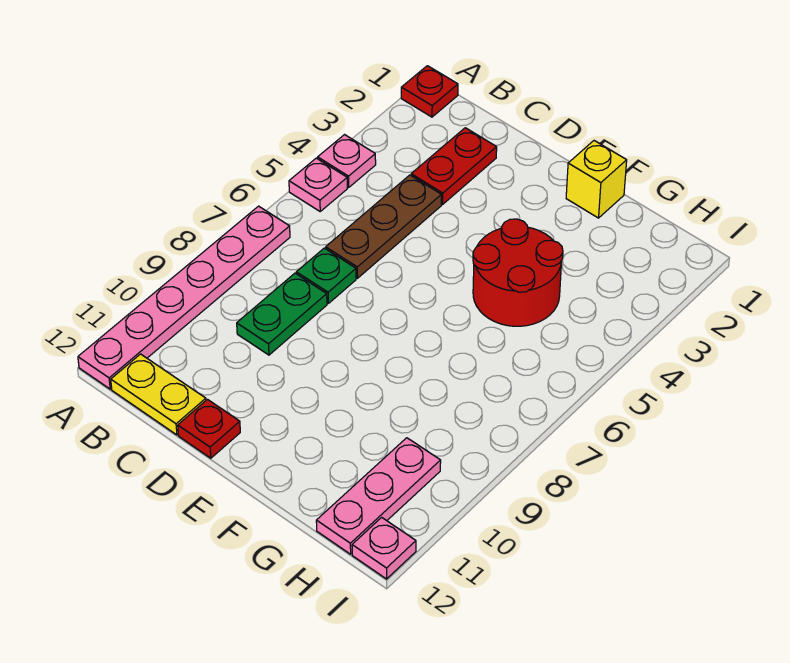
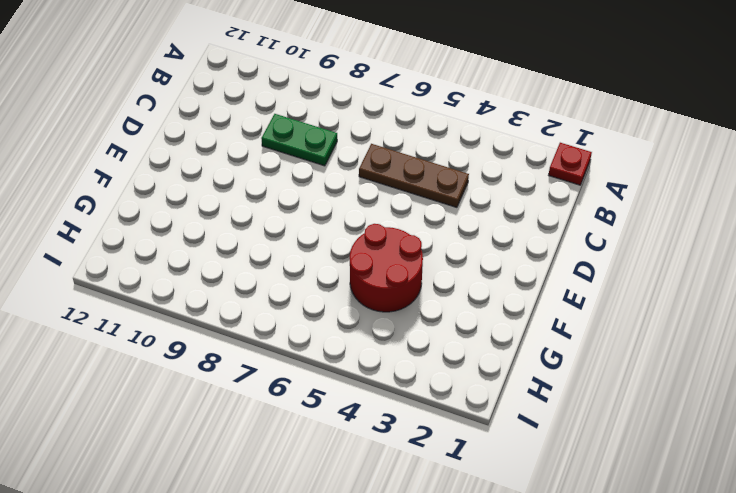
none -> pink plate A4 level 1
none -> pink plate A5 level 1
none -> pink plate A7:A12 level 1

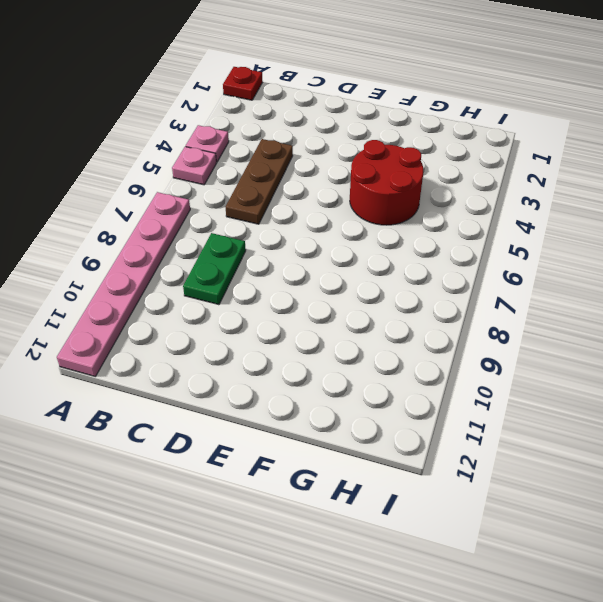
none -> yellow plate B12:C12 level 1
none -> red plate C2:C3 level 1
none -> green plate C7 level 1

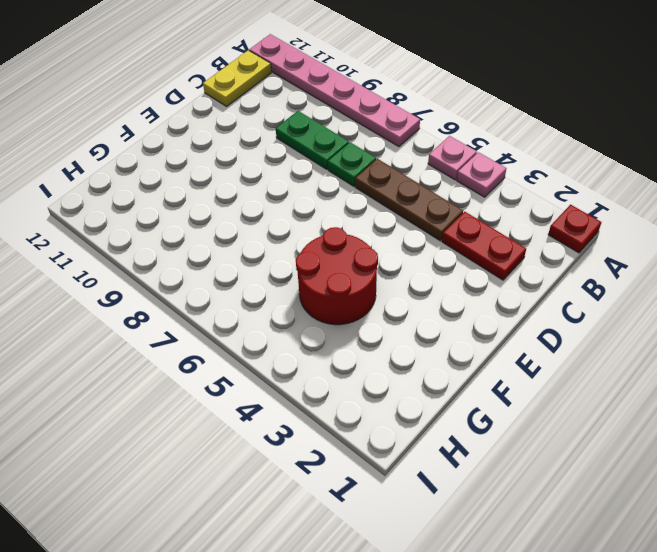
none -> red plate D12 level 1
none -> yellow brick F1 level 1
none -> pink plate H10:H12 level 1

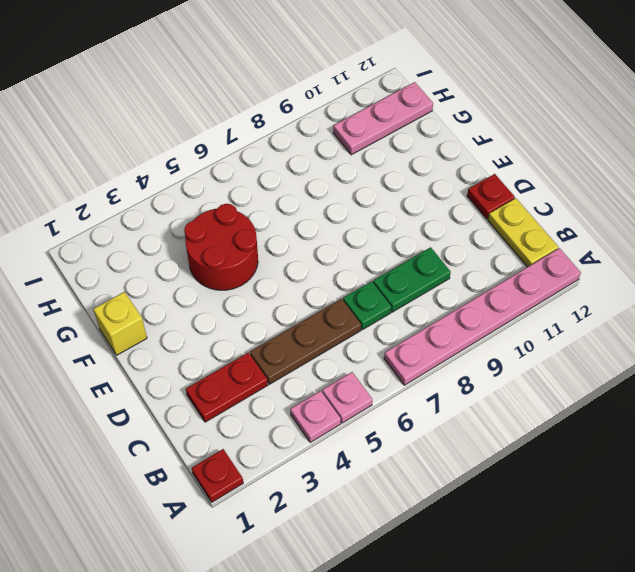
none -> pink plate I12 level 1

